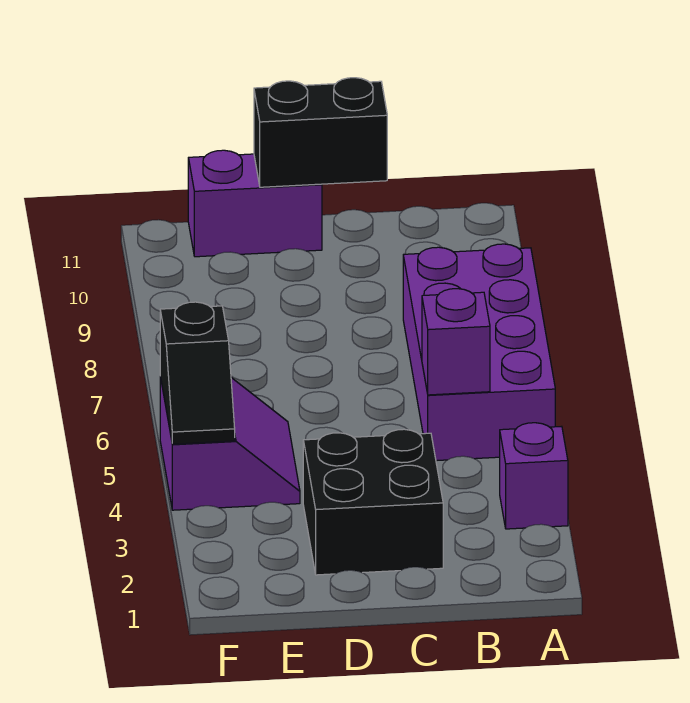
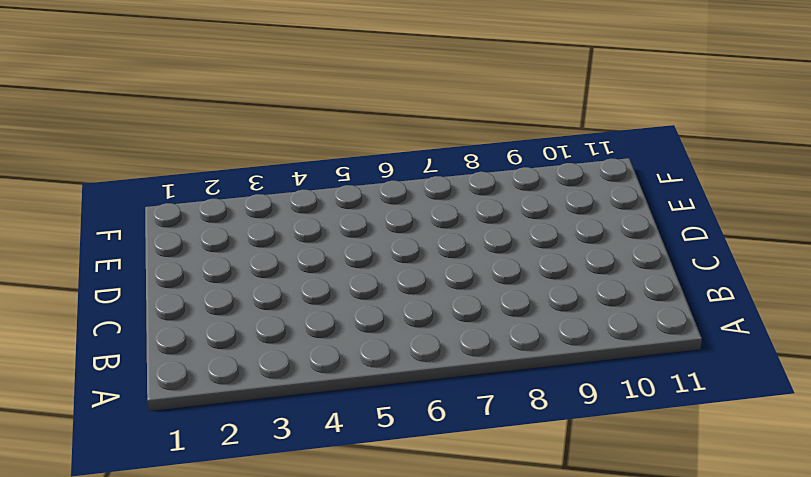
none -> purple brick A3 level 1
none -> purple brick A5:B8 level 1

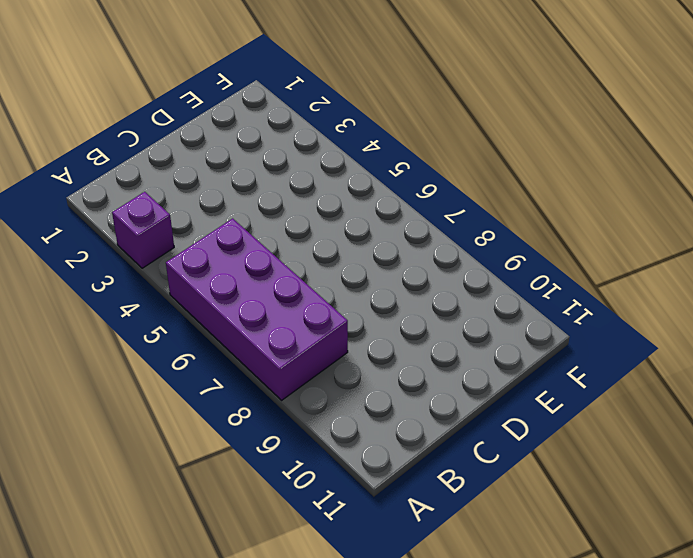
none -> black brick C2:D3 level 1
none -> purple brick D11:E11 level 1

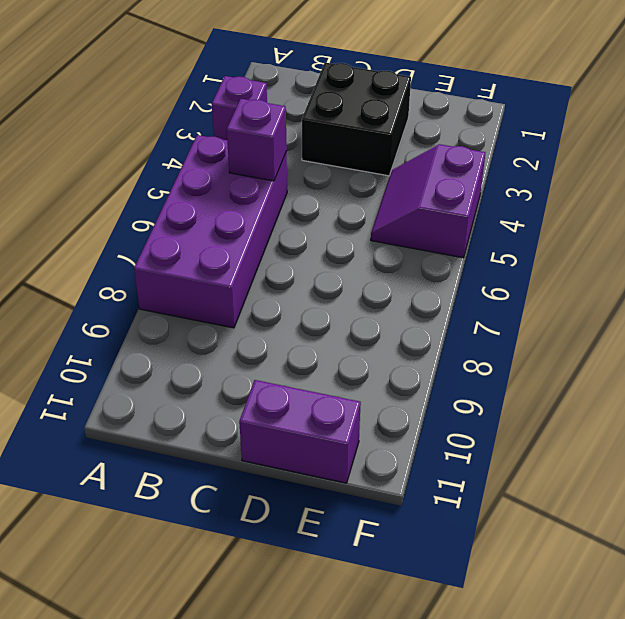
none -> black brick C11:D11 level 2
none -> black slope F4:F5 level 2 top 5

